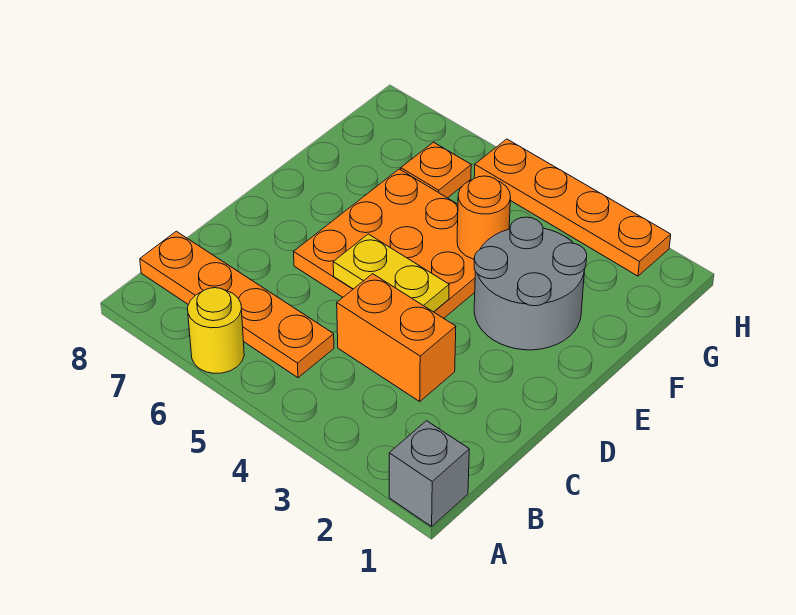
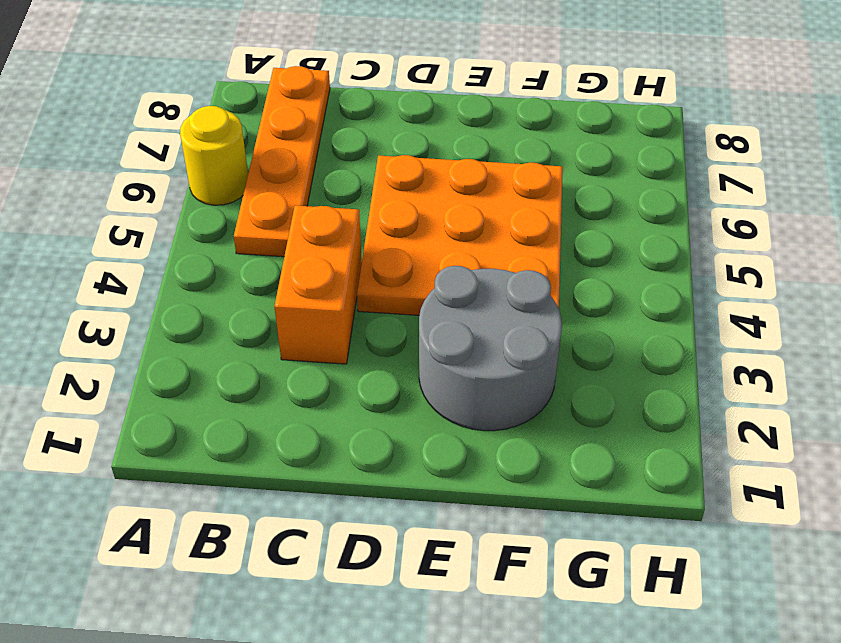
none -> grey brick A1 level 1
none -> orange plate G6 level 1

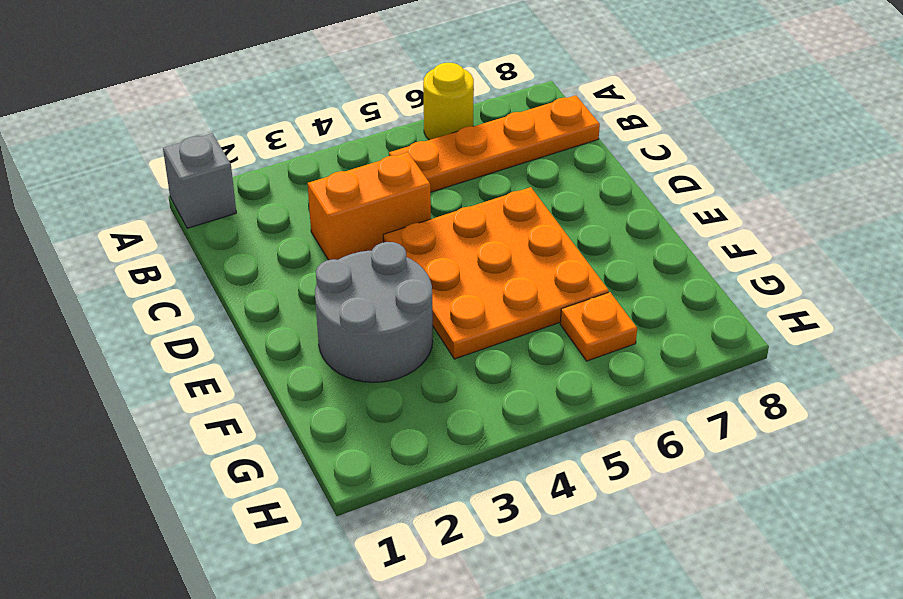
none -> orange plate H2:H5 level 1
none -> yellow plate D4:D5 level 2

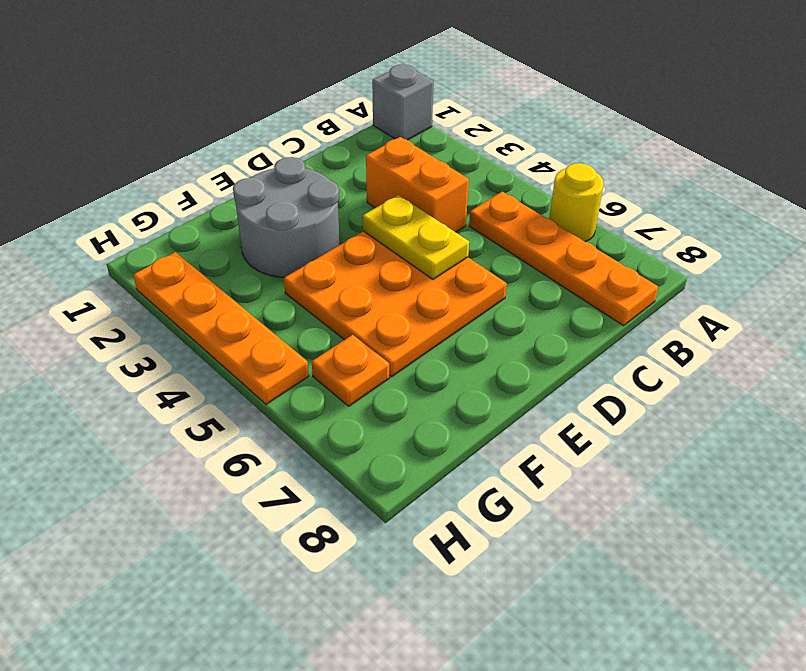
none -> orange round brick F4 level 2

